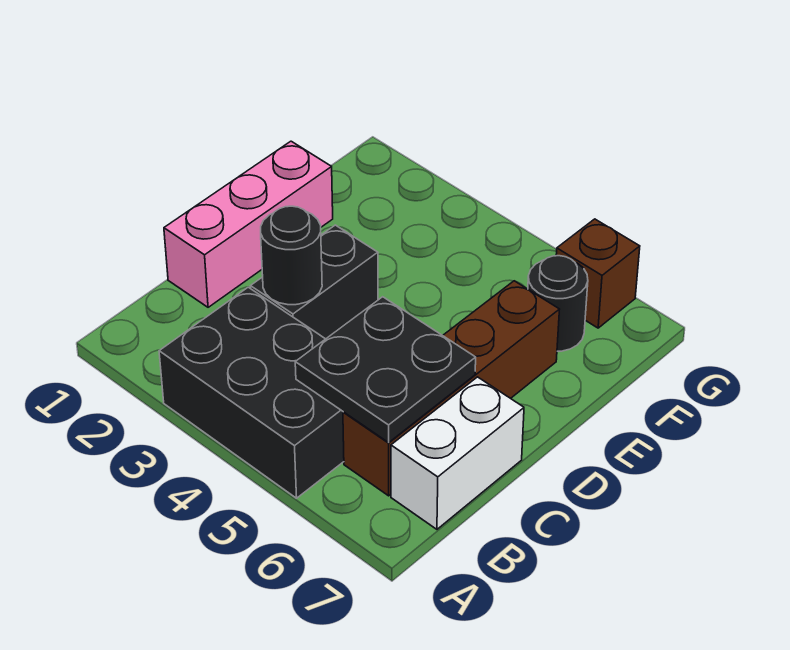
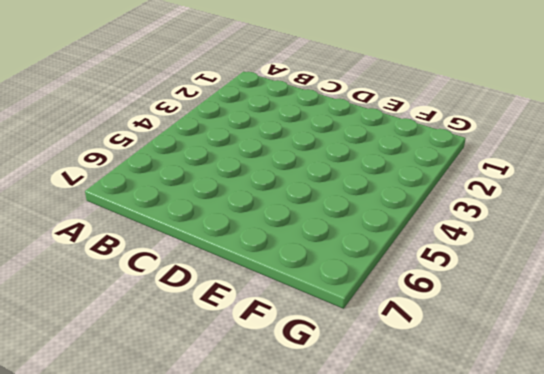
none -> black brick A3:B5 level 1
none -> brown brick B6:E6 level 1

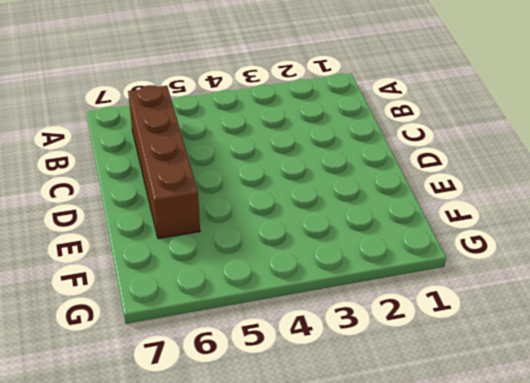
none -> black brick A3:B5 level 1
none -> white brick B7:C7 level 1

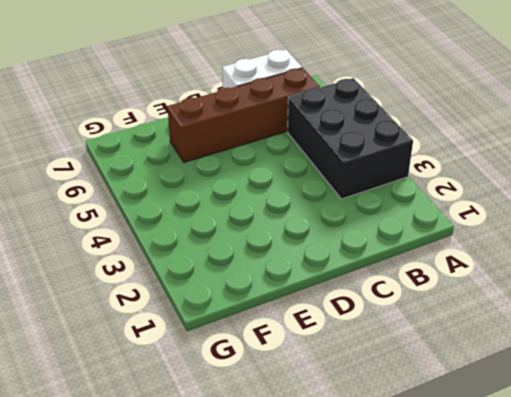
none -> pink brick C1:E1 level 1
none -> black brick C3:D3 level 1

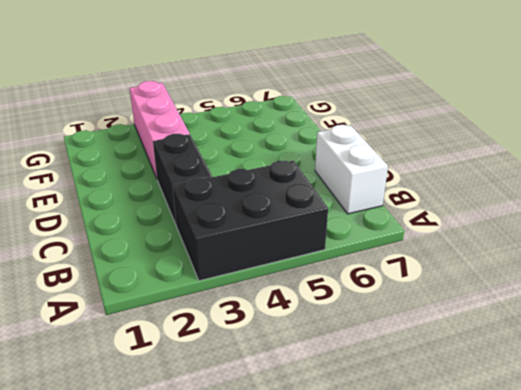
pink brick E3:G3 level 1 -> pink brick C1:E1 level 1
none -> brown brick B6:E6 level 1
none -> black round brick F6 level 1

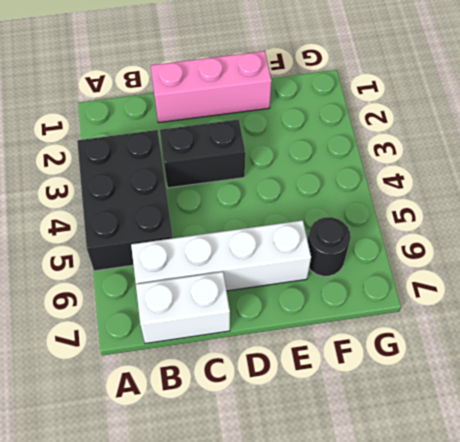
white brick B6:E6 level 1 -> brown brick B6:E6 level 1
none -> brown brick G6 level 1
none -> black plate B5:C6 level 2

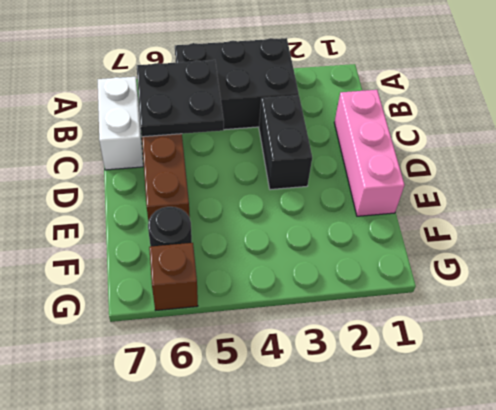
none -> black round brick C3 level 2

